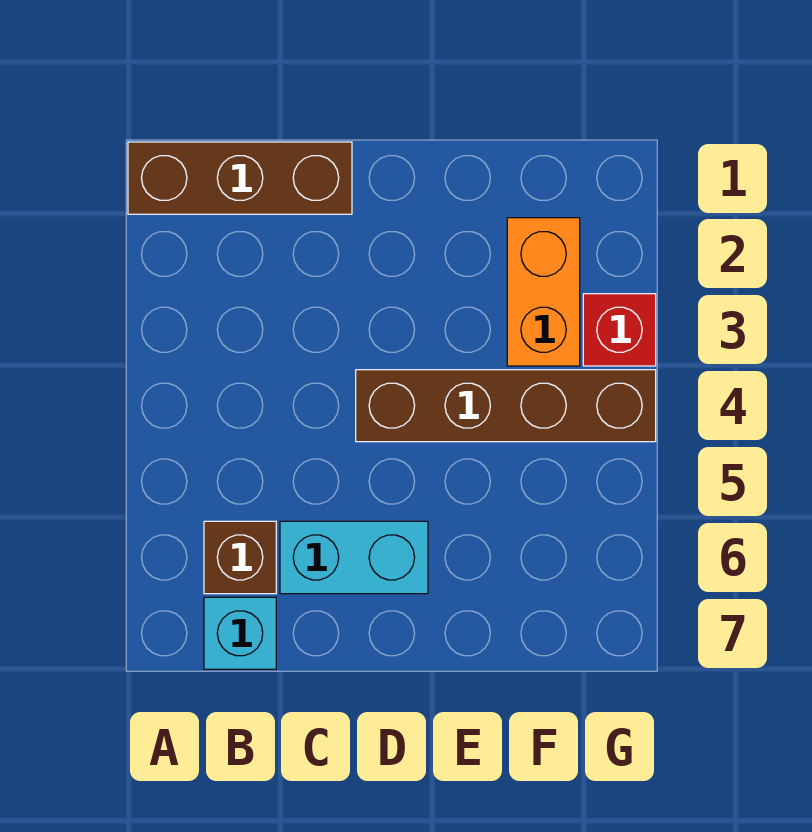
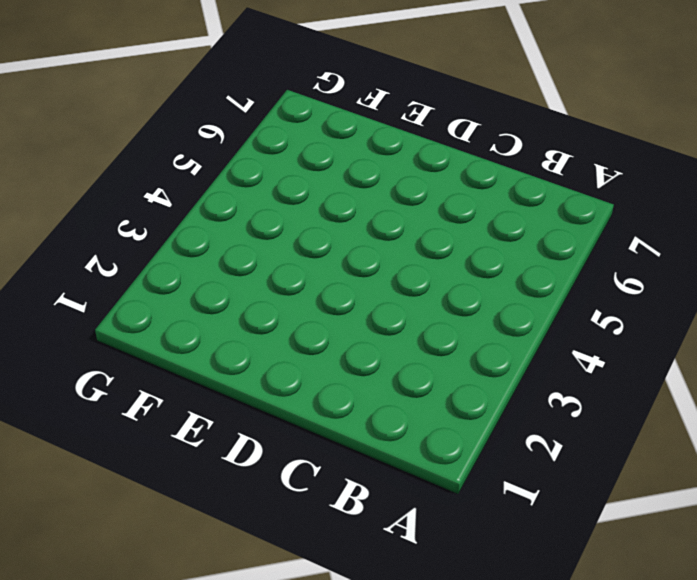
none -> brown brick A1:C1 level 1
none -> brown brick B6 level 1

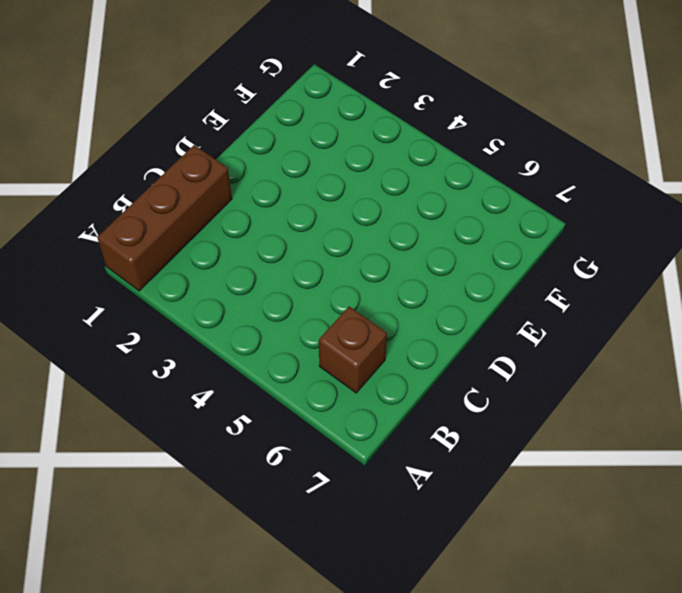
none -> cyan brick B7 level 1
none -> cyan brick C6:D6 level 1

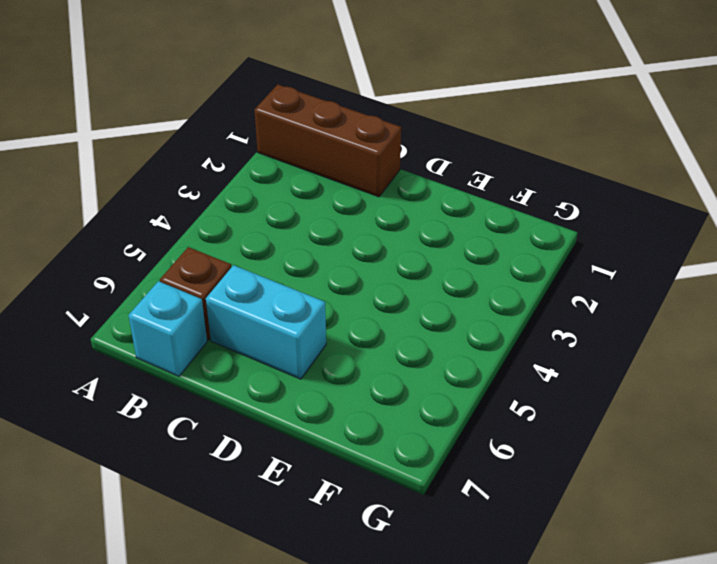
none -> brown brick D4:G4 level 1
none -> orange brick F2:F3 level 1

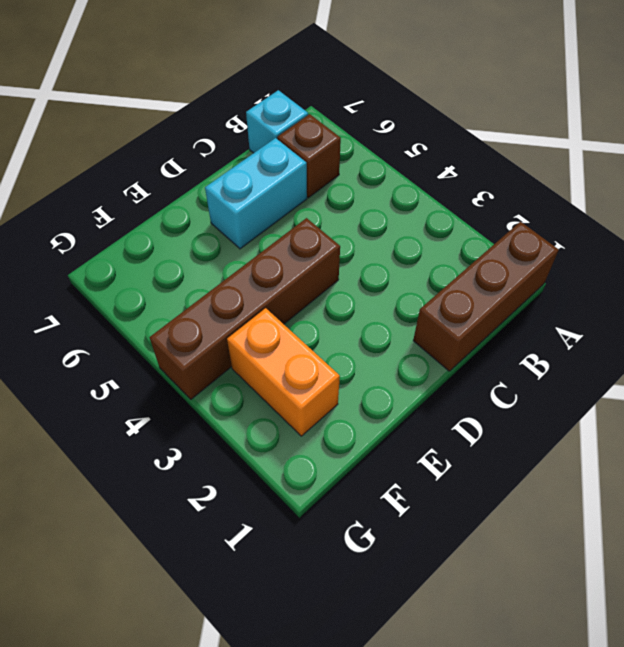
none -> red brick G3 level 1

